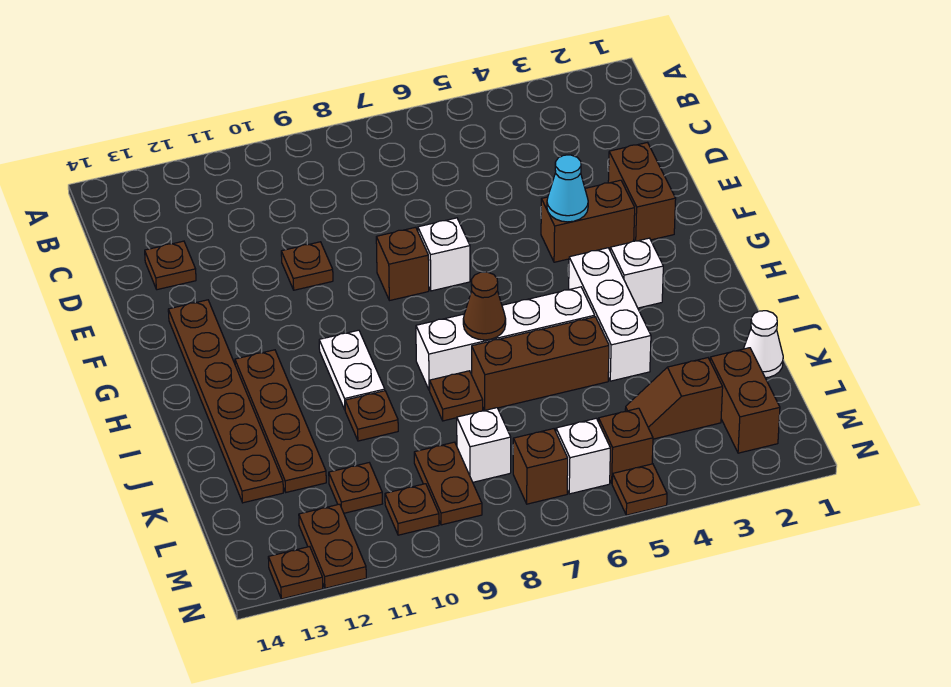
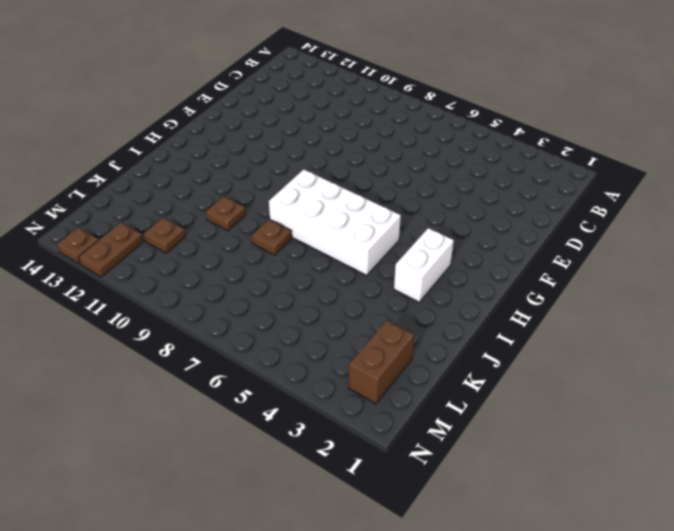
white brick H3:I3 level 1 -> white brick H3 level 1
white brick H5:I8 level 1 -> white brick I5:I8 level 1
none -> brown plate D13 level 1
none -> brown brick E2:F2 level 1
none -> brown plate E10 level 1
none -> brown brick F3:F4 level 1

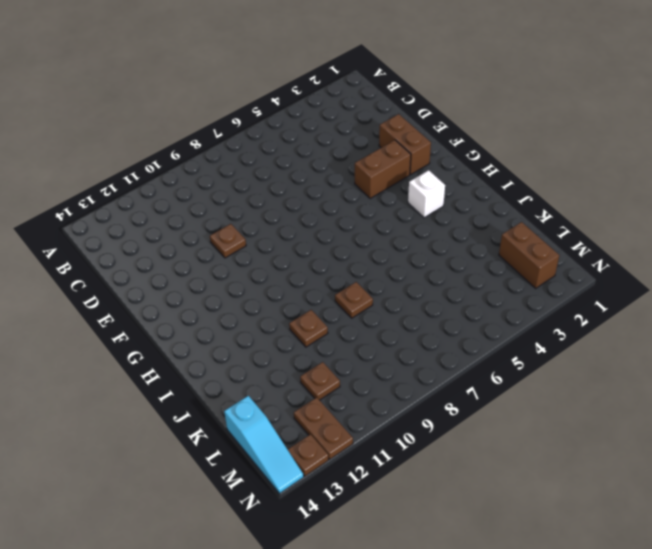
cyan slope L14:N14 level 1 top L -> none
none -> brown plate D13 level 1
none -> white brick F7 level 1
none -> brown brick F8 level 1
none -> brown plate F13:K13 level 1

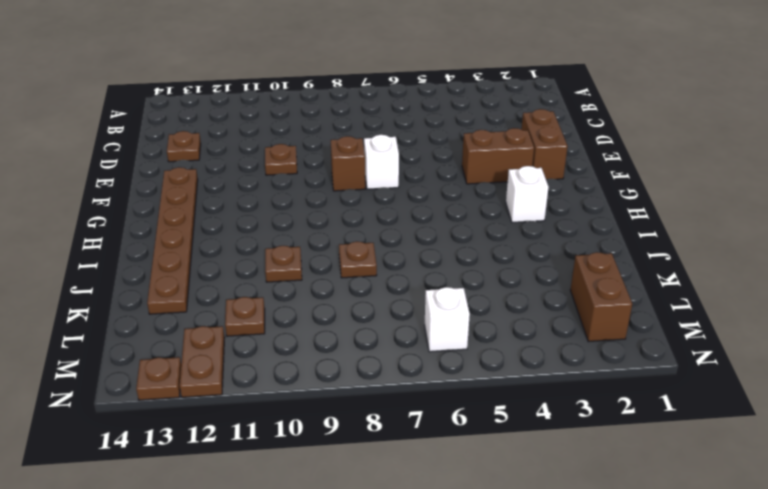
none -> white brick H4:J4 level 1
none -> white plate H10:I10 level 1
none -> brown plate H12:K12 level 1
none -> white brick I5:I8 level 1

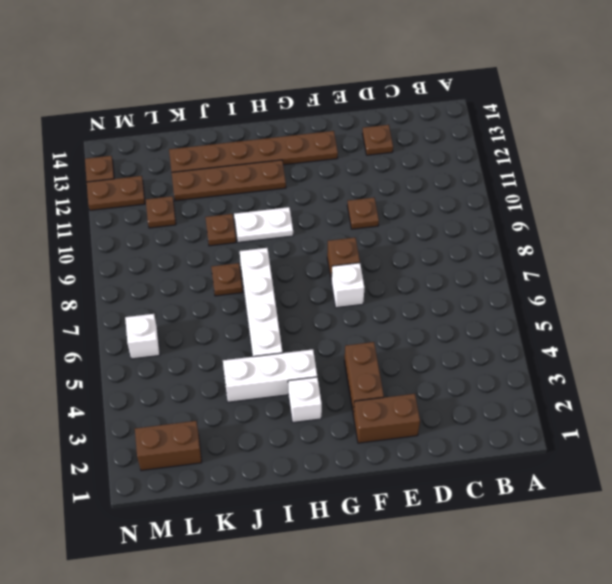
none -> brown brick J5:J7 level 1
none -> white cone K1 level 1
none -> brown slope L3:L4 level 1 top 3
none -> white brick L8 level 1

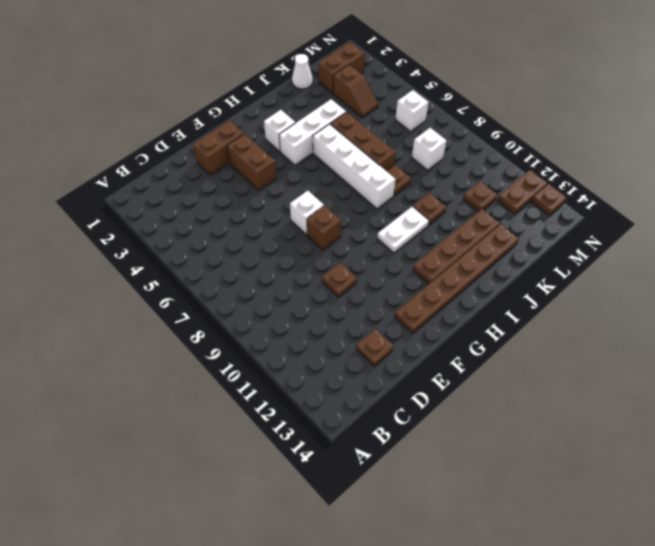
none -> brown plate L9:M9 level 1
none -> brown brick M5 level 1
none -> brown brick M7 level 1
none -> brown plate M10 level 1

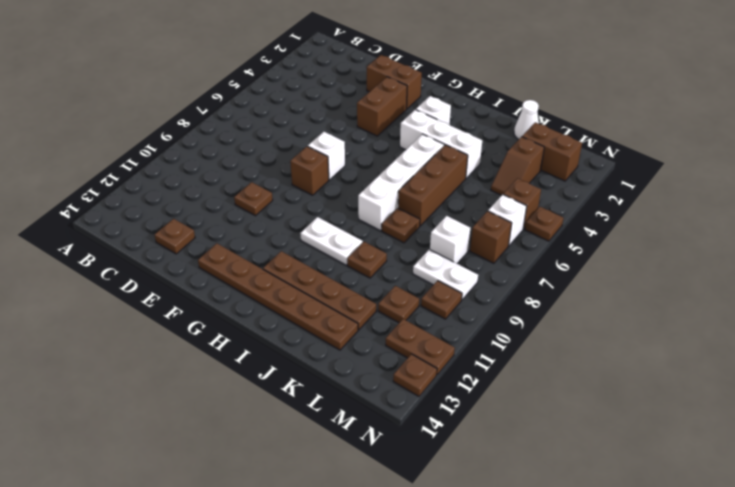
white plate L9:M9 level 1 -> brown plate L9:M9 level 1
none -> cyan cone F4 level 2
none -> brown cone I7 level 2

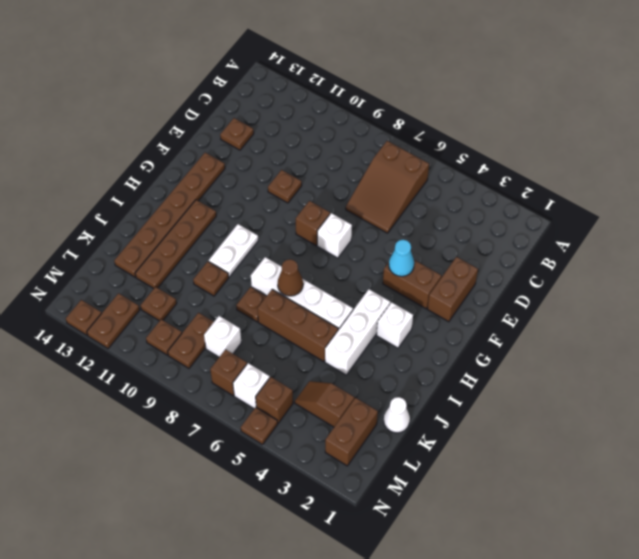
brown slope B6:D7 level 1 top B -> none

